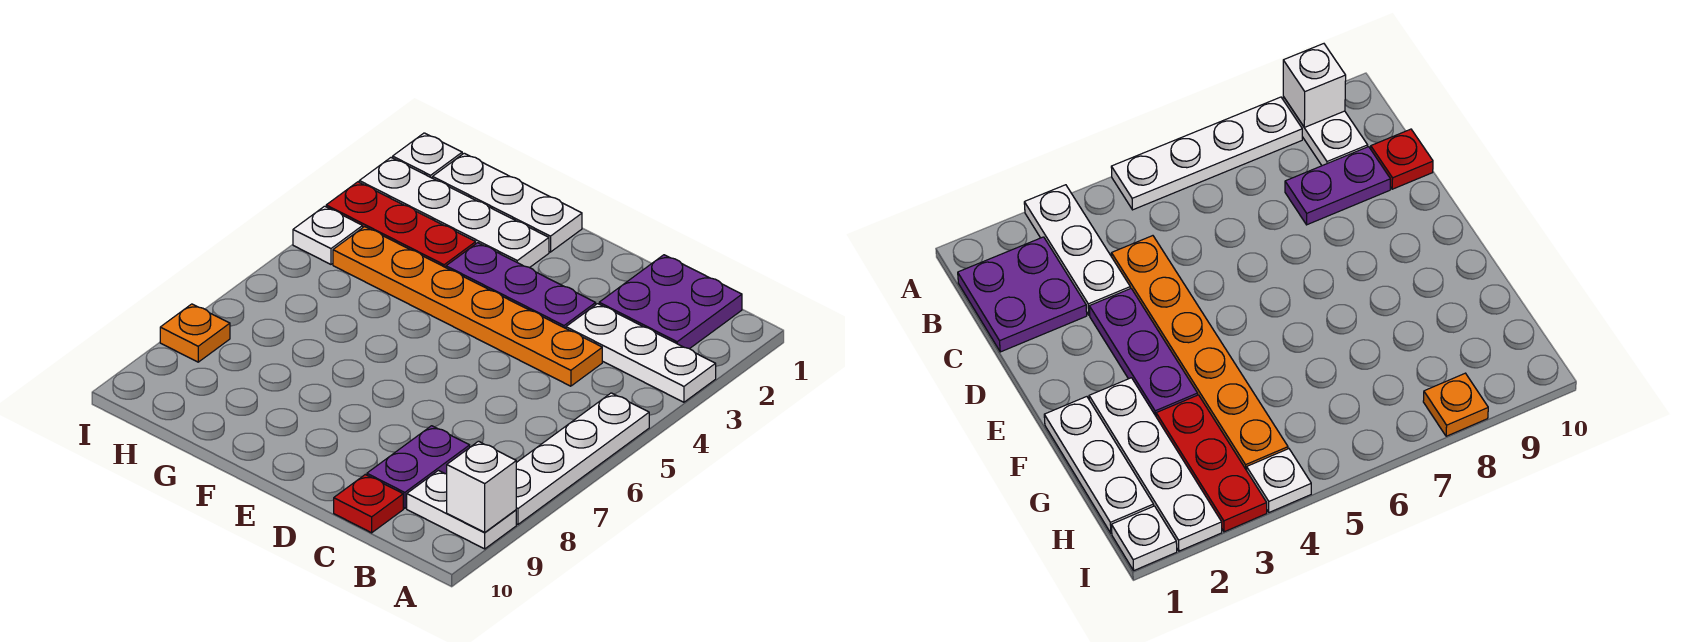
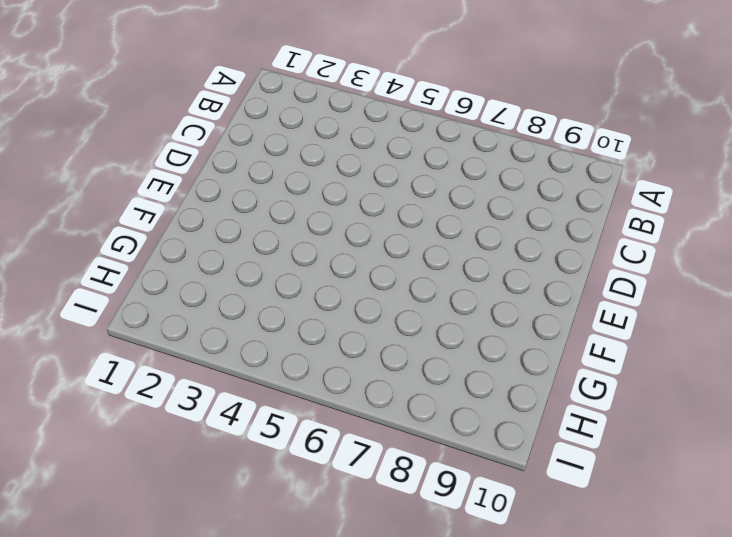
none -> white plate A3:C3 level 1
none -> white plate A5:A8 level 1
none -> white plate A9:B9 level 1

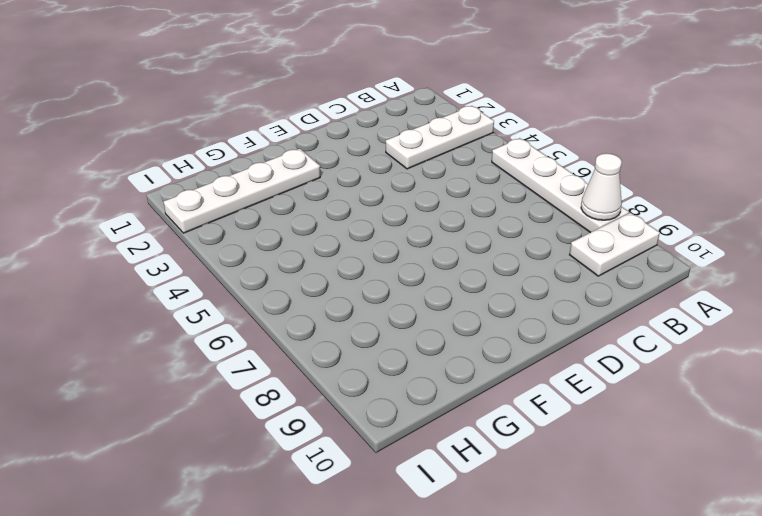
white cone A8 level 2 -> none
none -> purple plate B1:C2 level 1
none -> orange plate C4:H4 level 1
none -> purple plate C8:C9 level 1

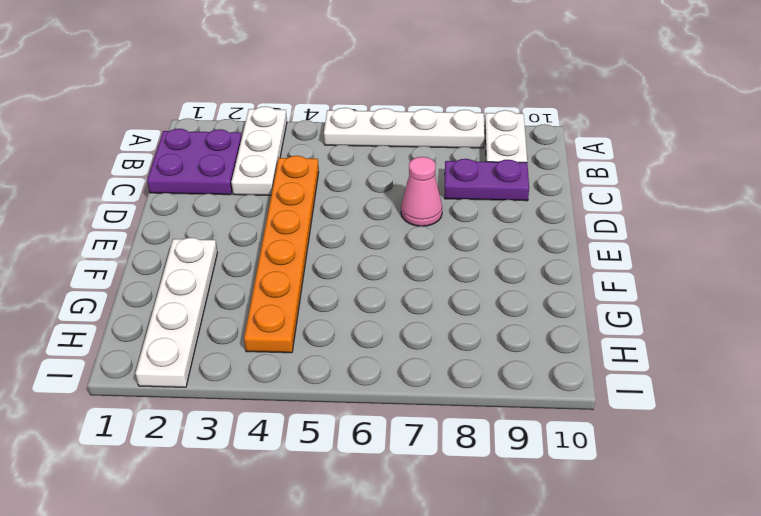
pink cone D7 level 1 -> none
none -> red plate C10 level 1
none -> purple plate D3:F3 level 1
none -> white plate F1:H1 level 1

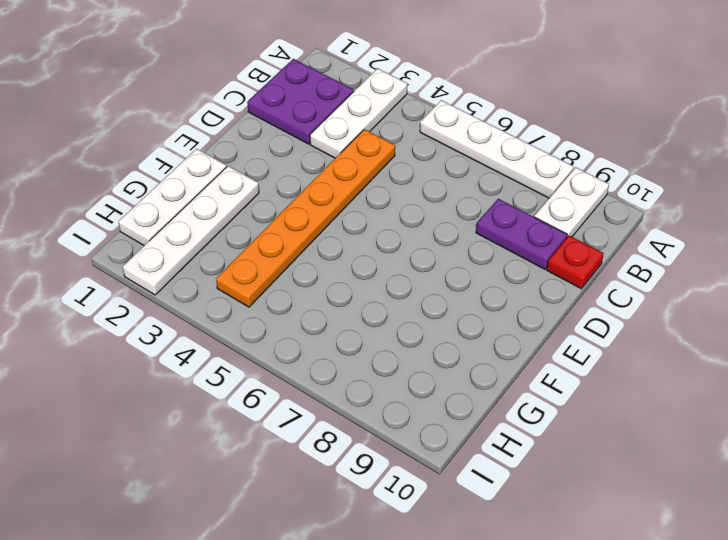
none -> purple plate D3:F3 level 1
none -> red plate G3:I3 level 1
none -> white plate I1 level 1

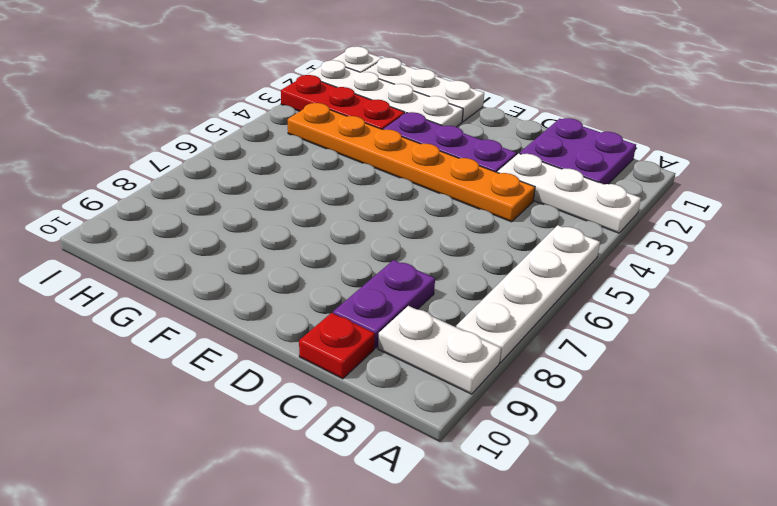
none -> white plate I4 level 1
none -> orange plate I8 level 1
none -> white brick A9 level 2

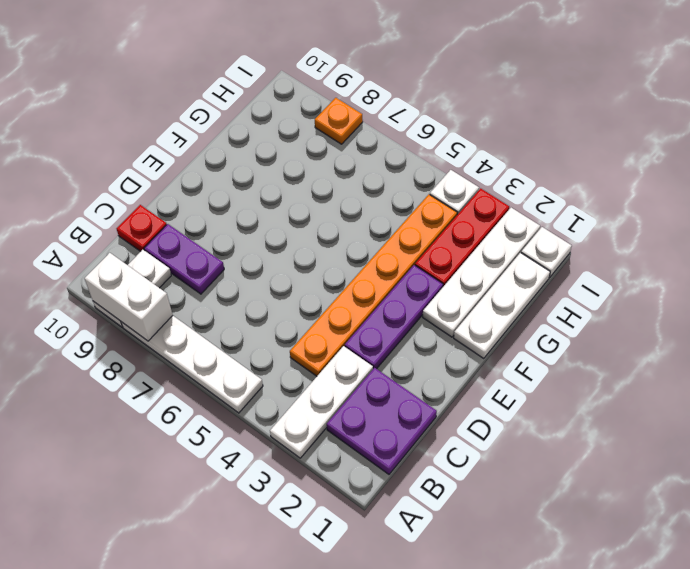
white brick A8:A9 level 2 -> white brick A9 level 2

